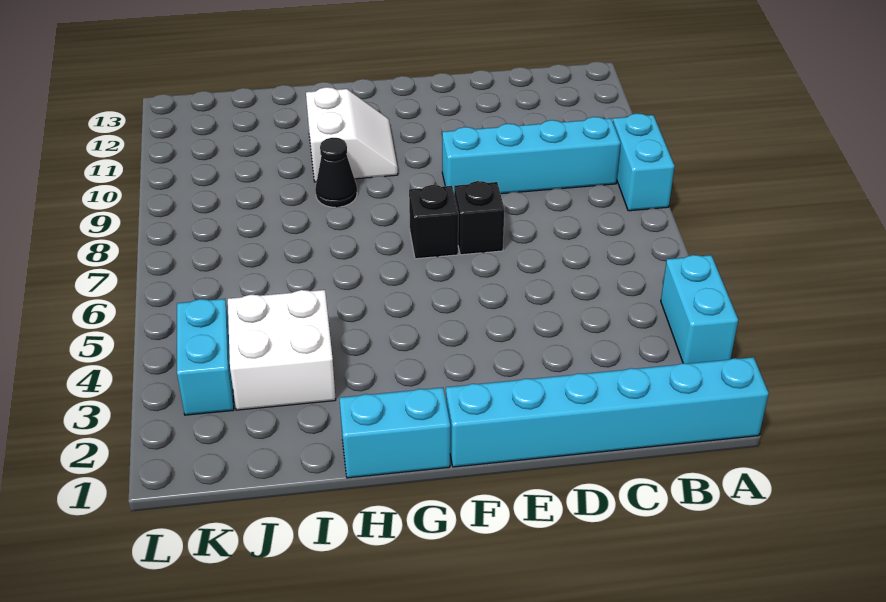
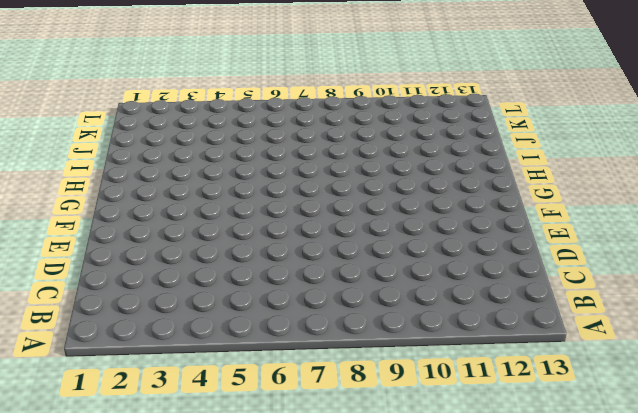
none -> cyan brick A1:F1 level 1
none -> cyan brick A3:A4 level 1

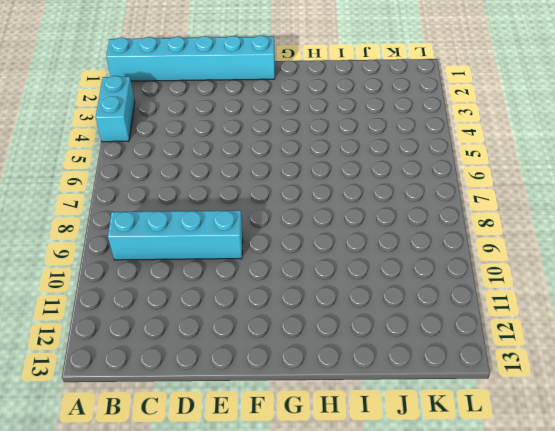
none -> cyan brick A8:A9 level 1
none -> black brick E7 level 1

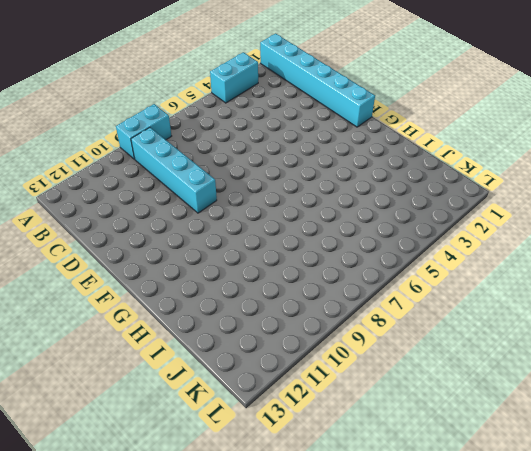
none -> black brick E7 level 1
none -> black brick F7 level 1

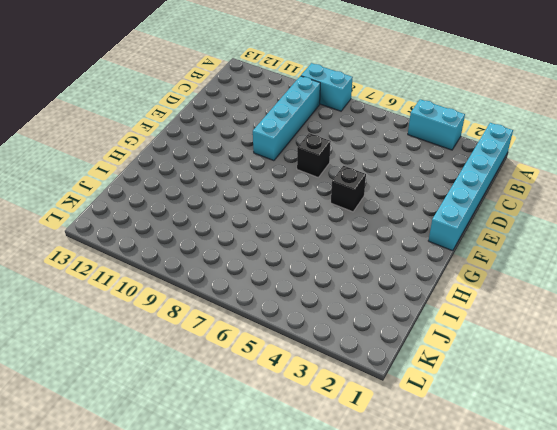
black brick F5 level 1 -> black brick F7 level 1
none -> cyan brick G1:H1 level 1
none -> white slope G10:H11 level 1 top H

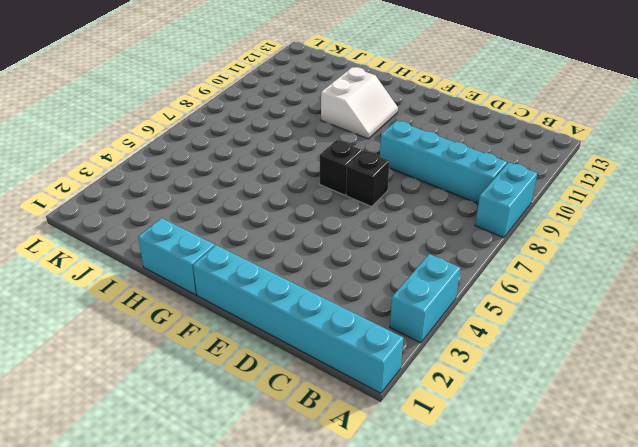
none -> black cone H9 level 1
none -> white brick I3:J4 level 1

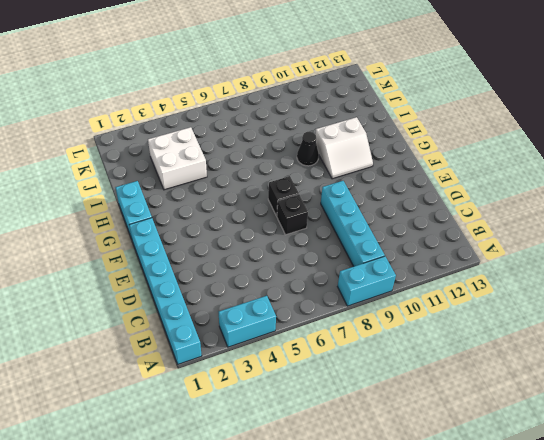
none -> cyan brick K3:K4 level 1

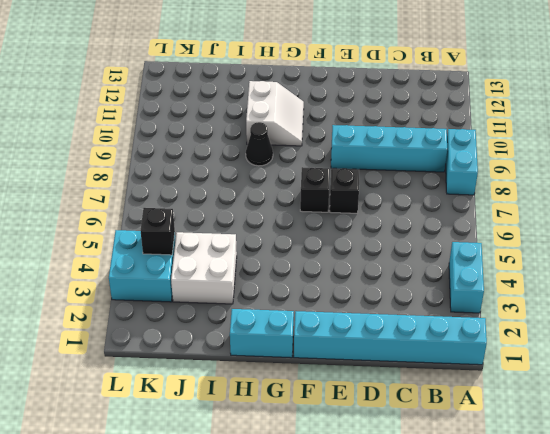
cyan brick K3:L4 level 1 -> cyan brick K3:K4 level 1
black brick K4 level 2 -> none

